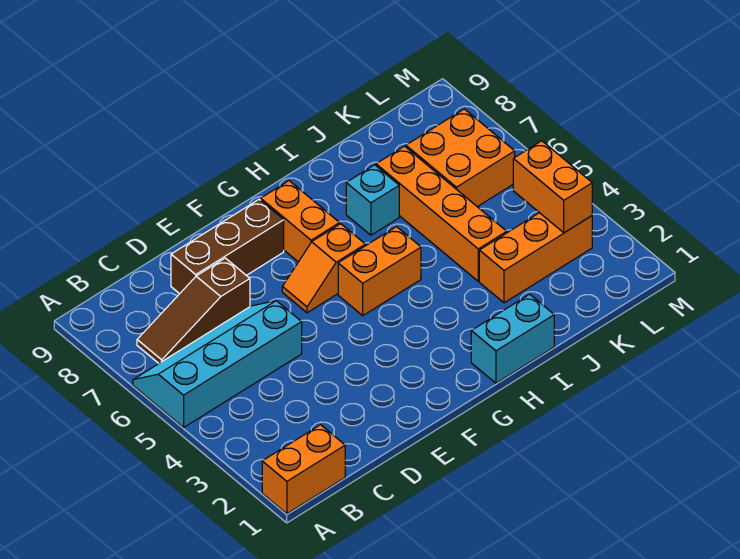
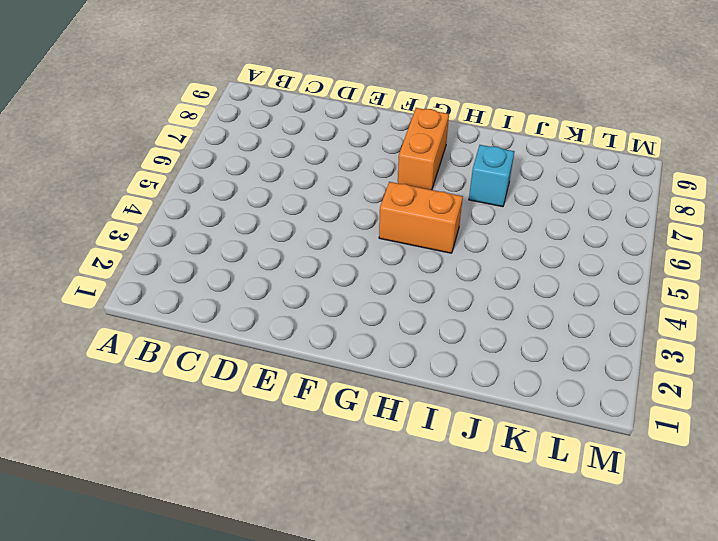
none -> orange brick A1:B1 level 1
none -> cyan slope A5:D6 level 1 top 5
none -> brown slope B7:D7 level 1 top D

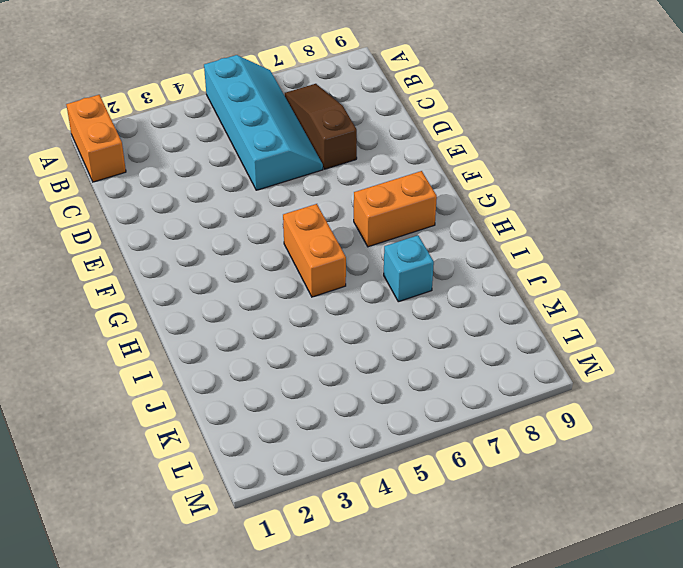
none -> brown brick D8:F8 level 1
none -> orange slope F6:G6 level 1 top G
none -> cyan brick H1:I1 level 1

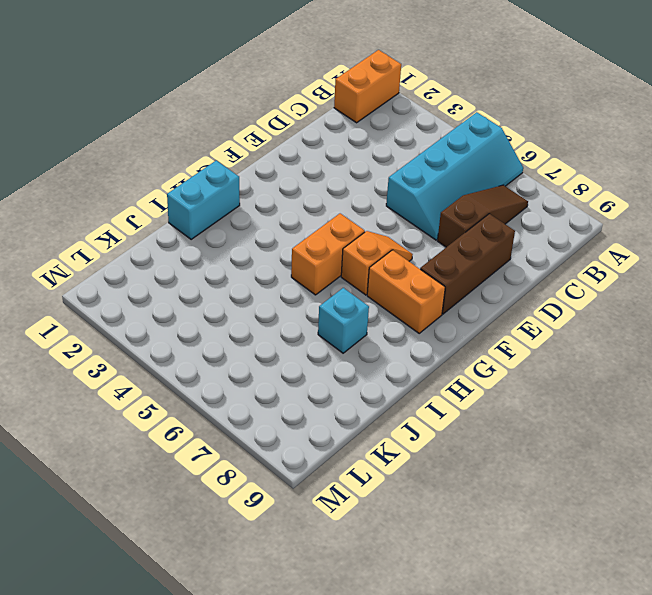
none -> orange brick J3:L3 level 1
none -> orange brick J4:J7 level 1
none -> orange brick K6:L7 level 1

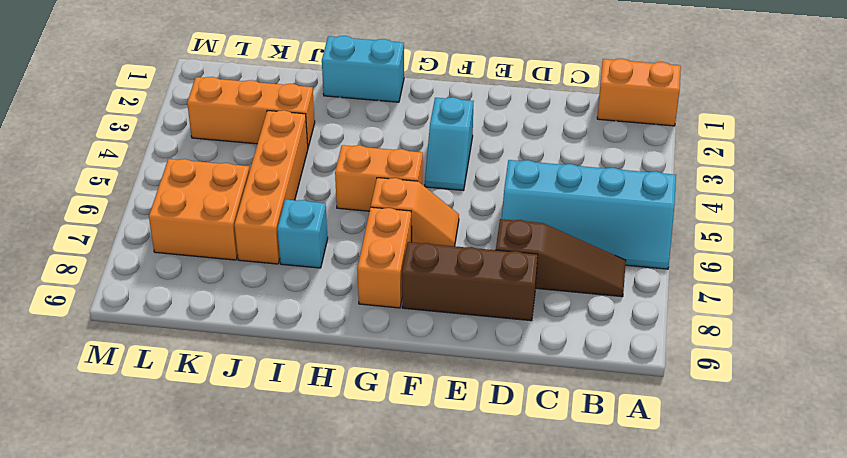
cyan slope F3:F4 level 1 top 3 -> none
none -> orange brick L3:L4 level 2

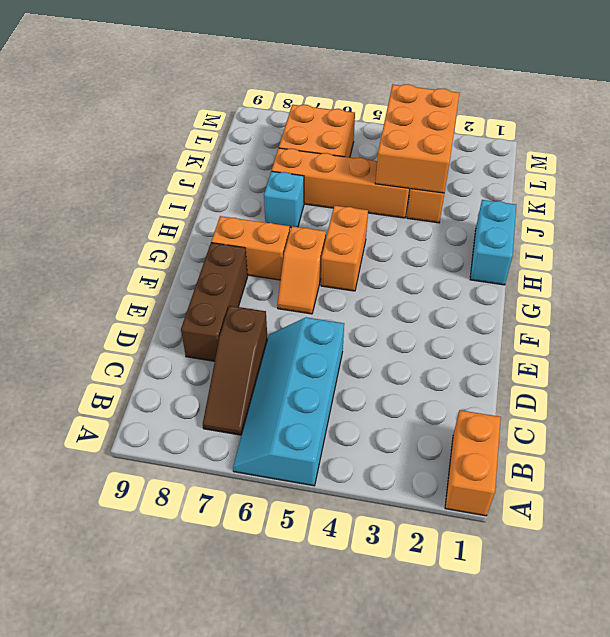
orange brick J3:L4 level 2 -> orange brick L3:L4 level 2

